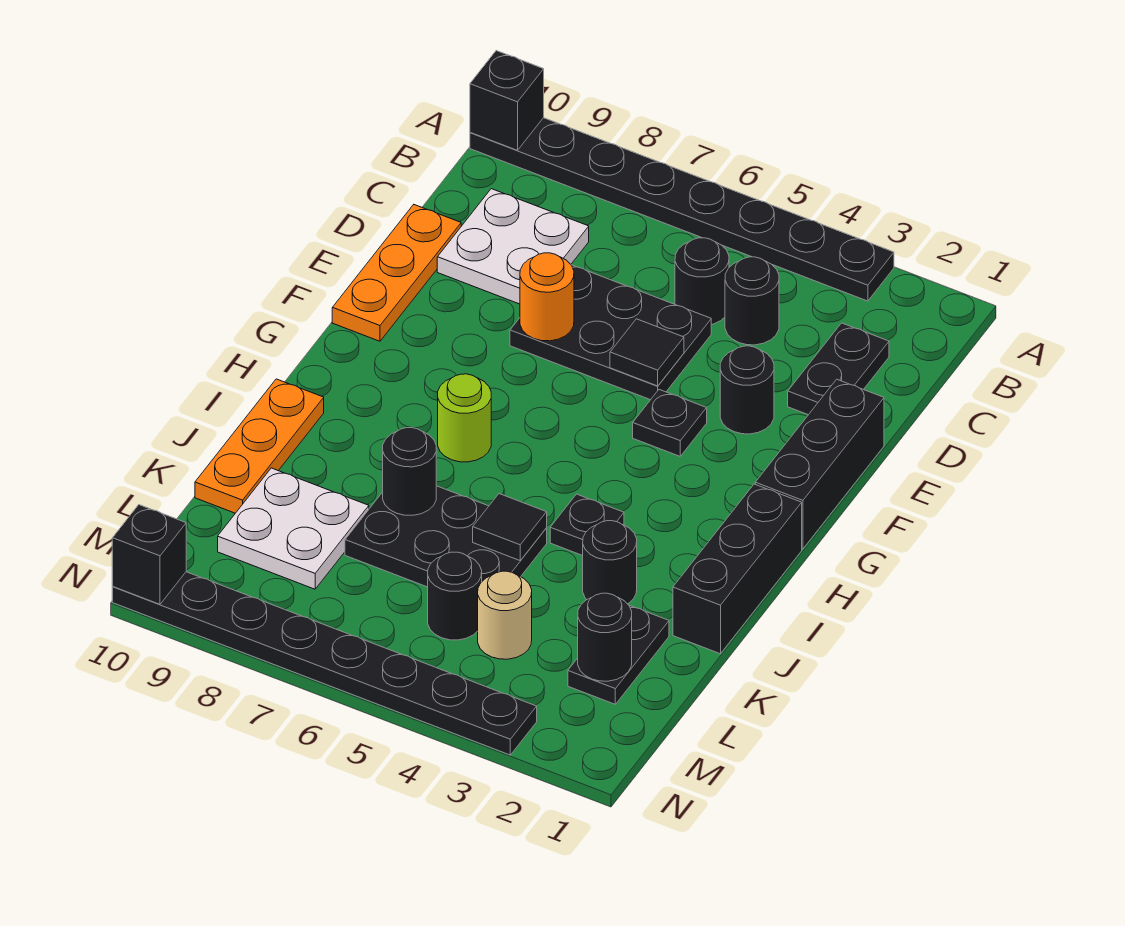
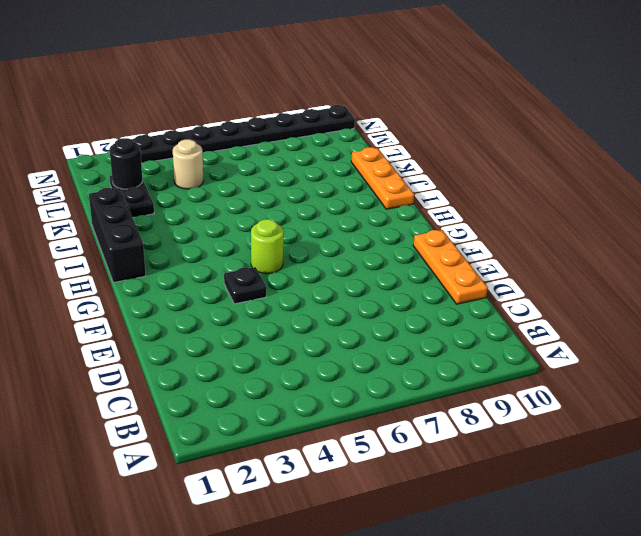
lime round brick G5 level 1 -> lime round brick H7 level 1
none -> black plate A3:A10 level 1
none -> black plate C2:D2 level 1
none -> black round brick C4 level 1

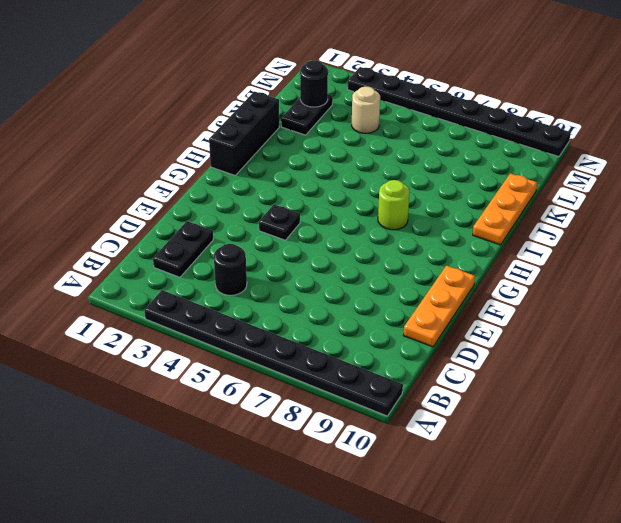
none -> black round brick C5 level 1
none -> white plate C8:D9 level 1
none -> black plate D5:E7 level 1

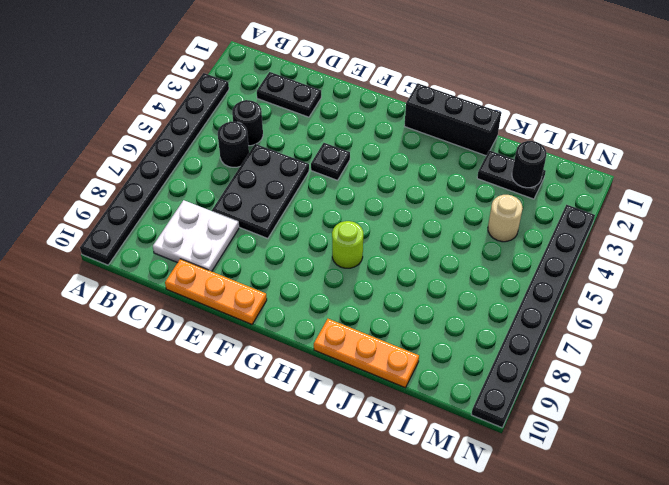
none -> black brick E1:G1 level 1
none -> black round brick E3 level 1
none -> black plate I4 level 1

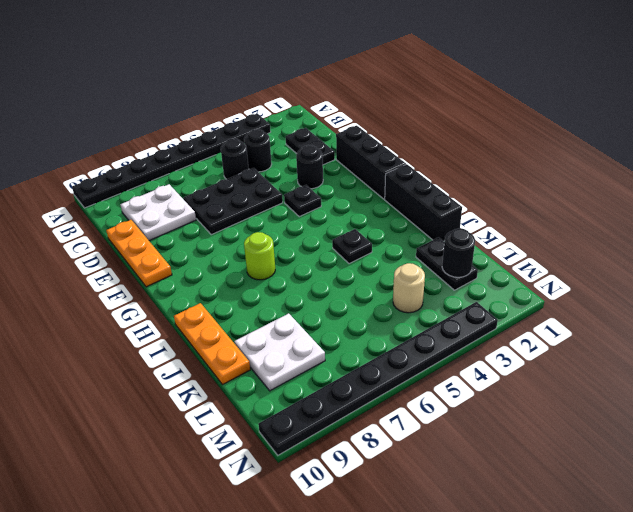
none -> black round brick J3 level 1
none -> black plate J5:K7 level 1
none -> black round brick L5 level 1

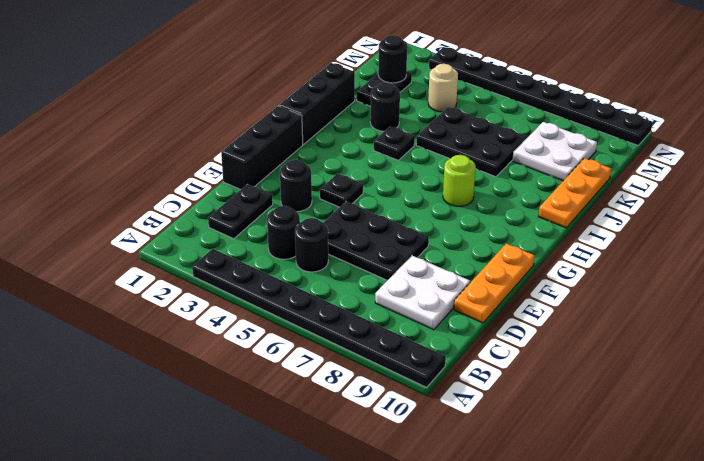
none -> black round brick L5 level 1
none -> black brick A10 level 2
none -> black tile E5 level 2

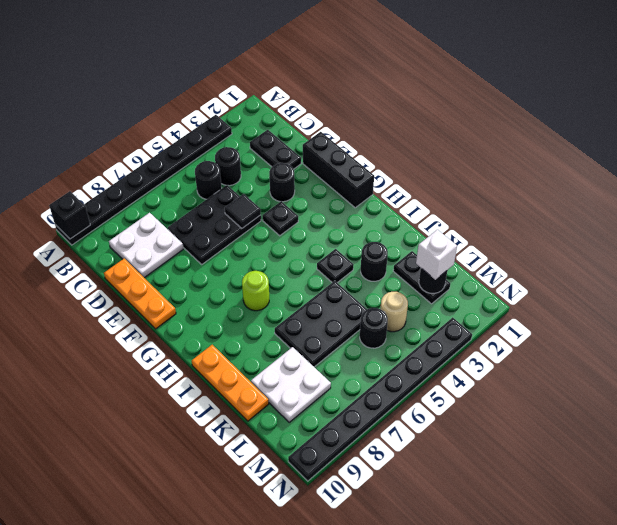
white brick L2 level 3 -> none
none -> black brick H1:J1 level 1
none -> orange round brick E7 level 2
none -> black tile J5 level 2

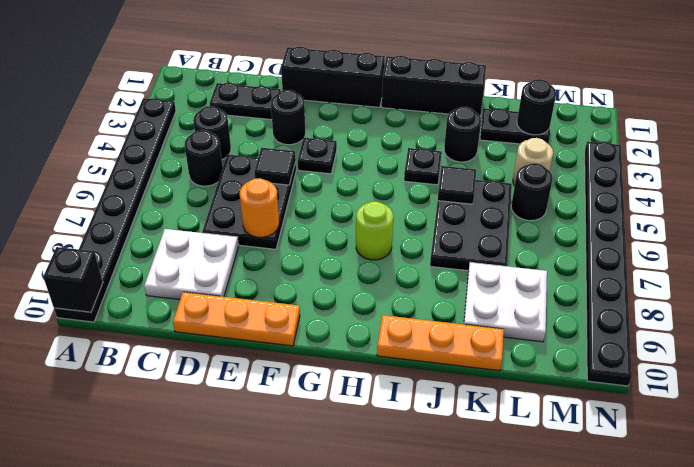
none -> black round brick J7 level 2
none -> black brick N10 level 2

